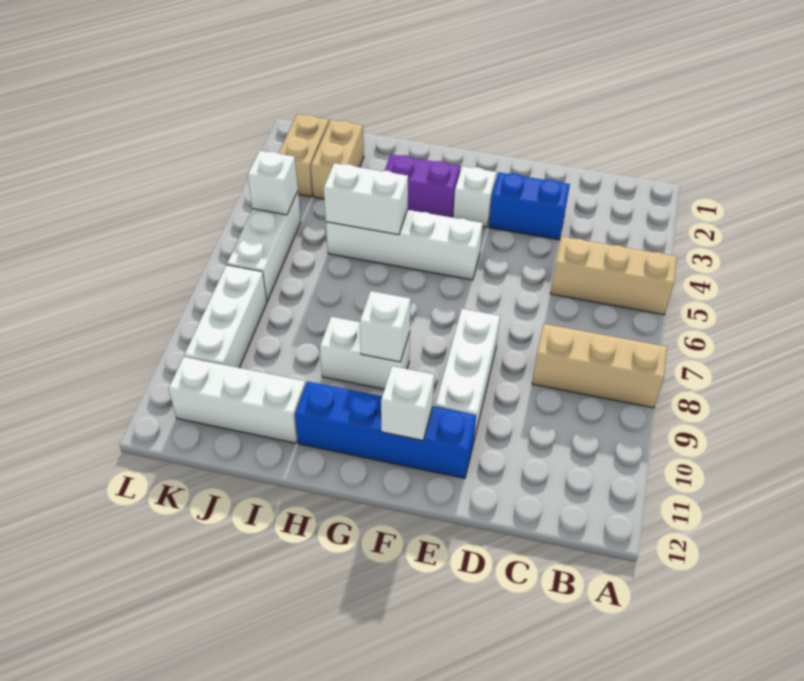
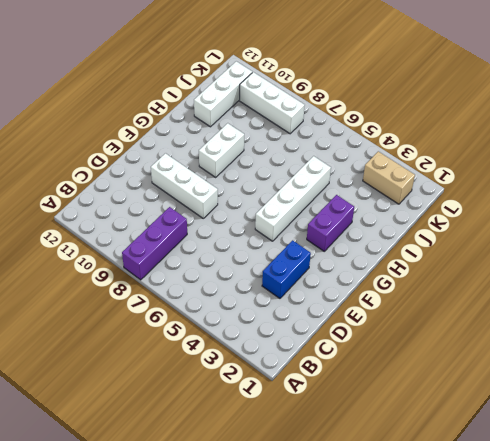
purple brick A8:C8 level 1 -> tan brick A8:C8 level 1
none -> tan brick A5:C5 level 1
none -> blue brick E11:H11 level 1
none -> white brick F3 level 1

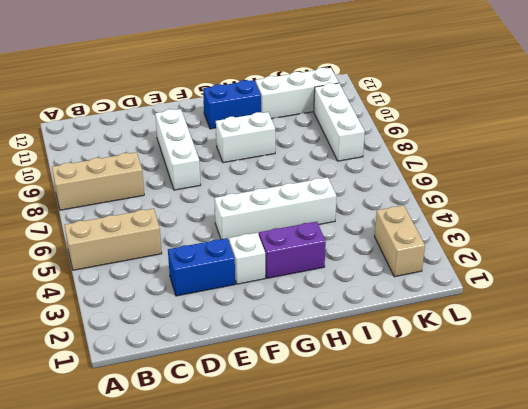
blue brick G11:H11 level 1 -> blue brick E11:H11 level 1
none -> tan brick J2:J3 level 1
none -> white brick K5:K7 level 1
none -> white brick F11 level 2

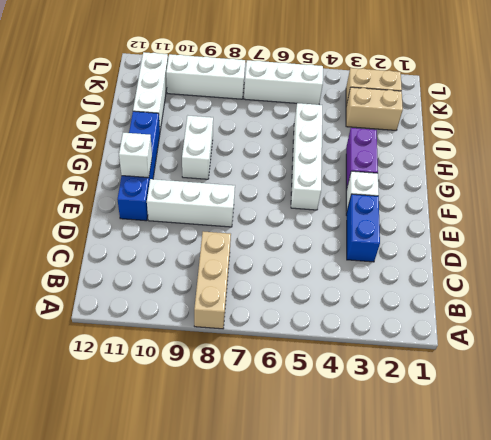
none -> tan brick A5:C5 level 1
none -> white brick G9 level 2
none -> white brick H5:I5 level 2

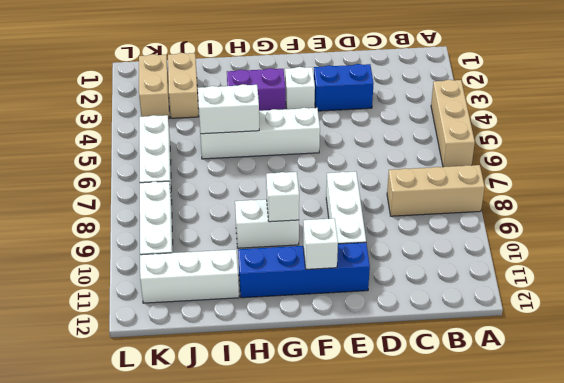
tan brick A4:A6 level 1 -> tan brick A5:C5 level 1
none -> white brick K5 level 2

